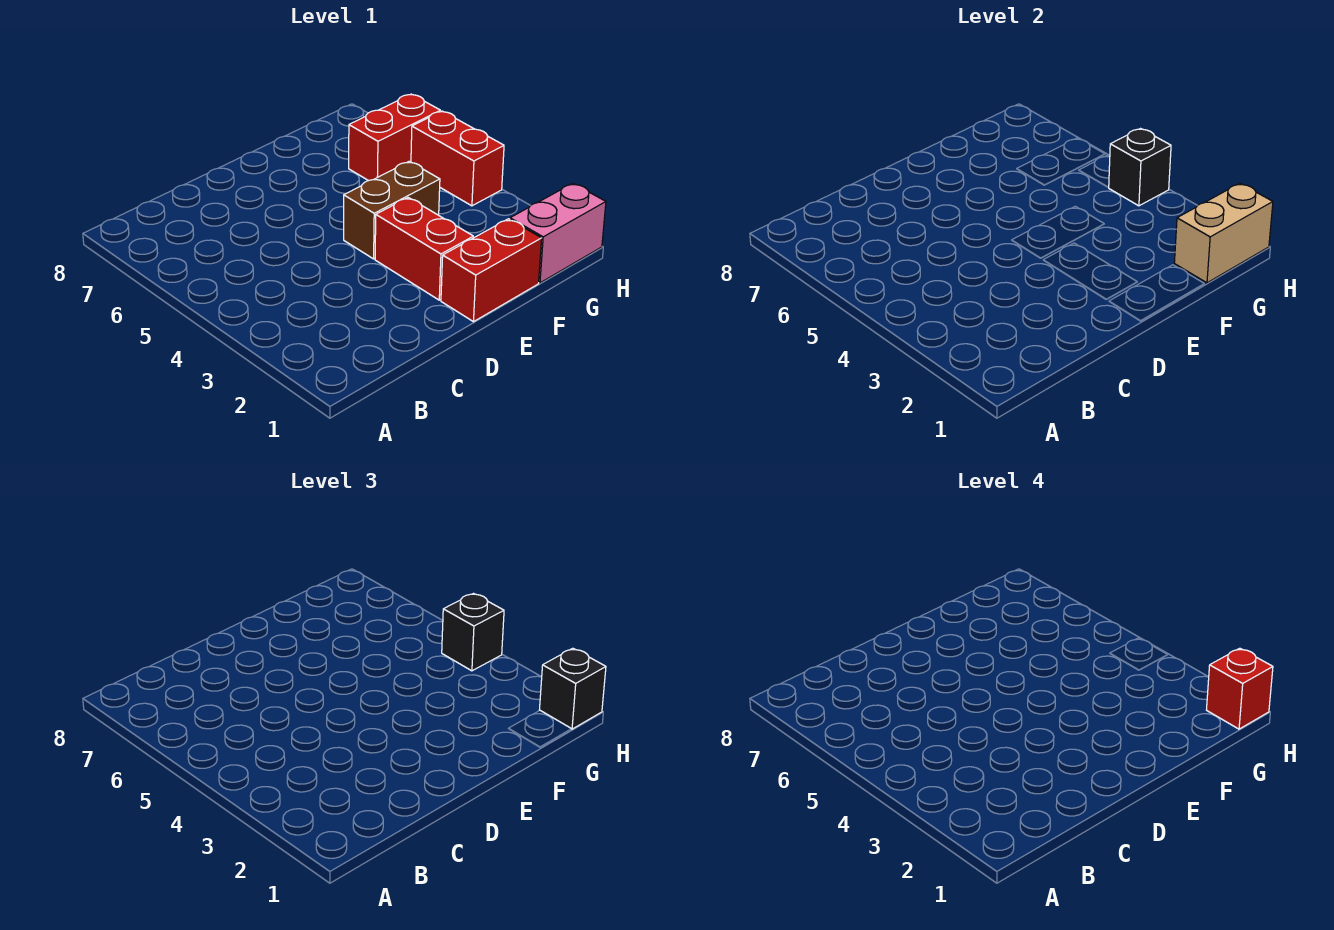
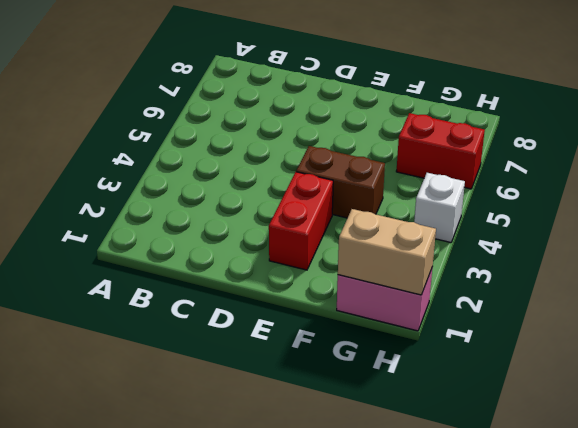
white brick H4 level 1 -> red brick H4:H5 level 1
none -> red brick E1:F1 level 1
none -> black brick H4 level 2

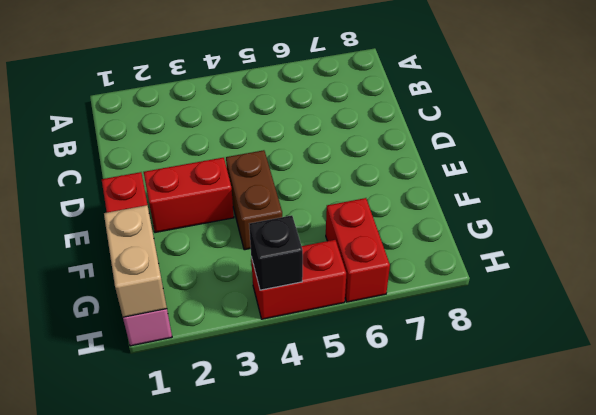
none -> black brick H1 level 3
none -> black brick H4 level 3

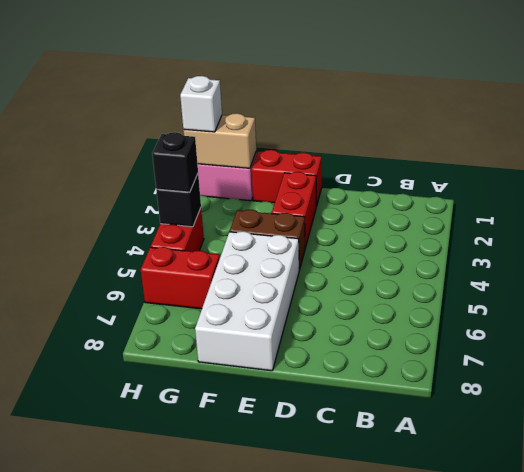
white brick E5:F8 level 1 -> none
white brick H1 level 3 -> black brick H1 level 3
none -> red brick H1 level 4

